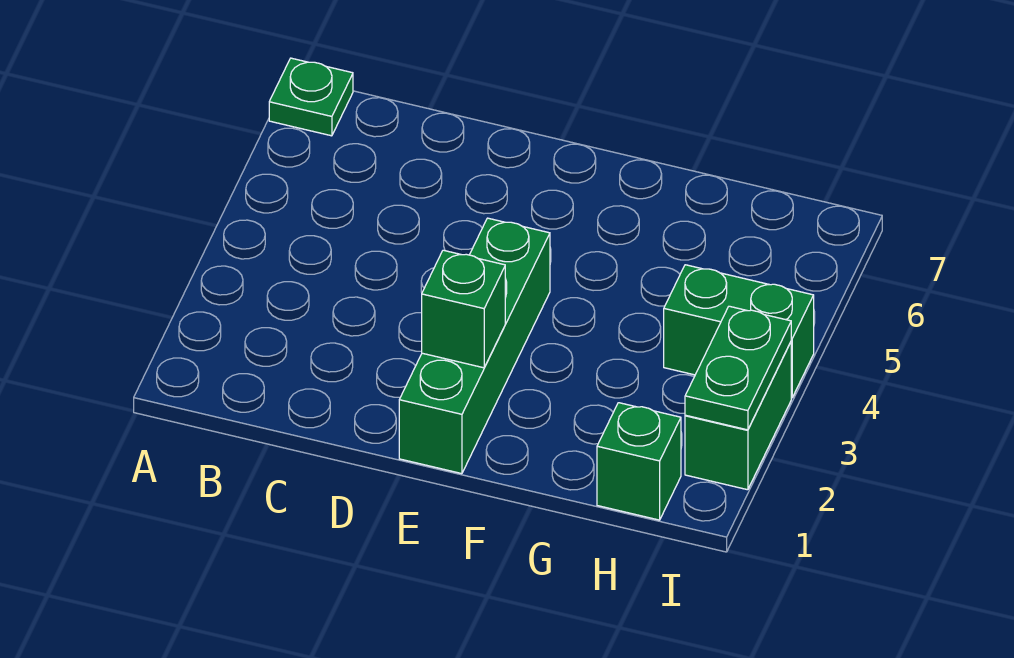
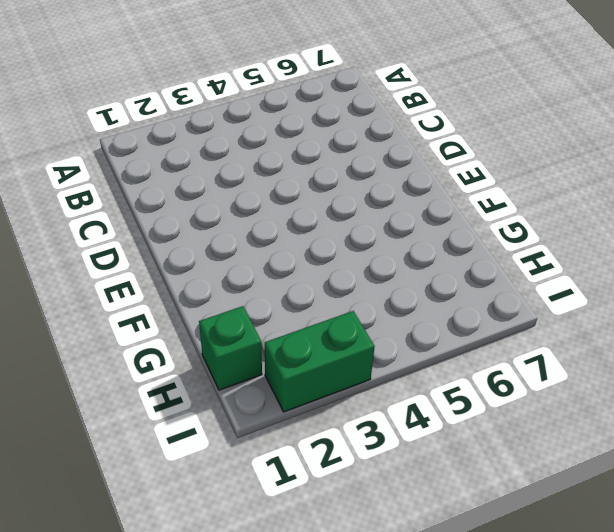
none -> green plate A7 level 1
none -> green brick E1:E4 level 1

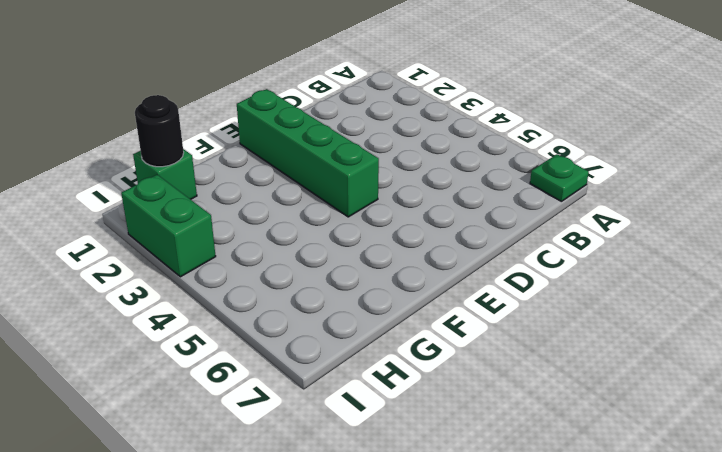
black round brick H1 level 2 -> none
none -> green brick H4:I4 level 1
none -> green brick E2 level 2

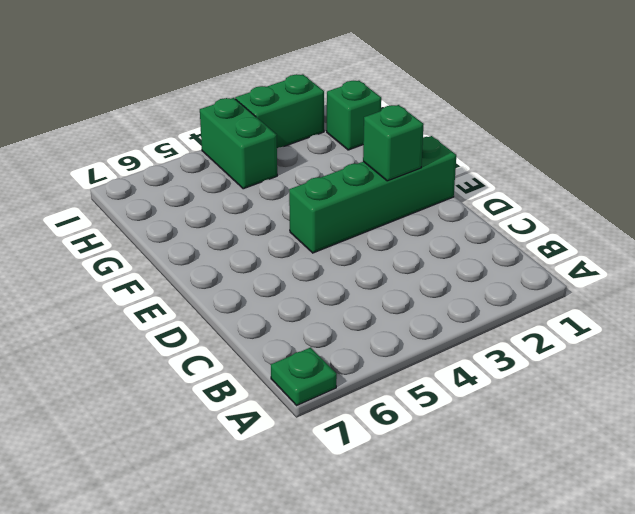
none -> green plate I2:I3 level 2

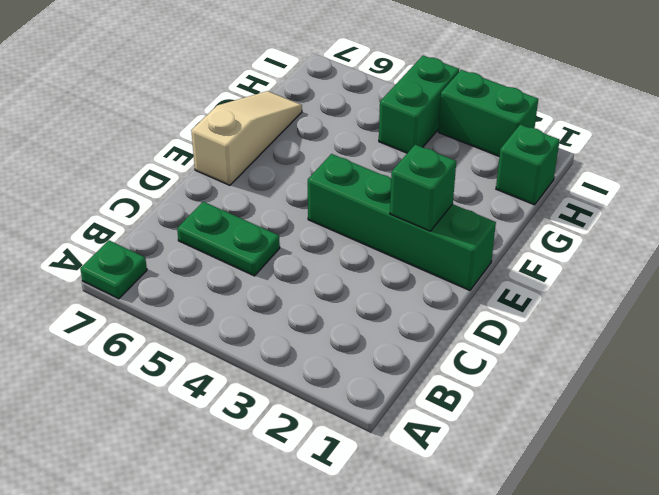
green plate C5:C6 level 1 -> green plate I2:I3 level 2
tan slope E7:G7 level 1 top E -> none

